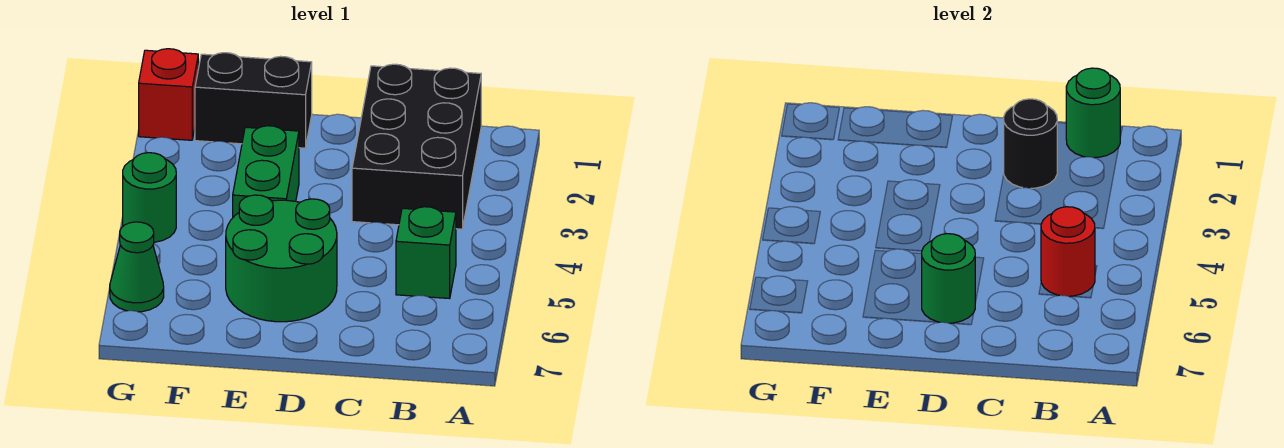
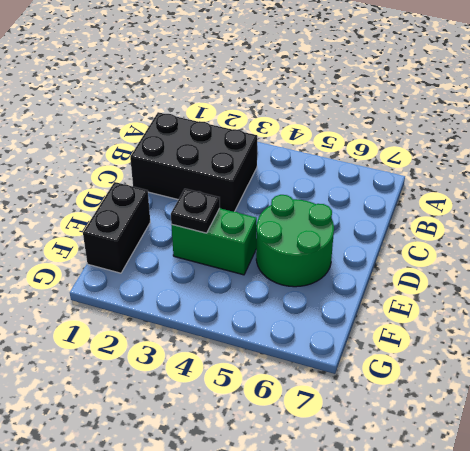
black plate E3 level 2 -> none
none -> green brick B5 level 1
none -> red brick G1 level 1
none -> green round brick G4 level 1

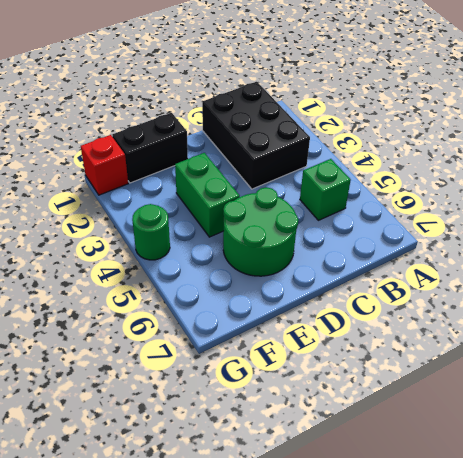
none -> green cone G6 level 1
none -> green round brick B1 level 2
none -> red round brick B5 level 2

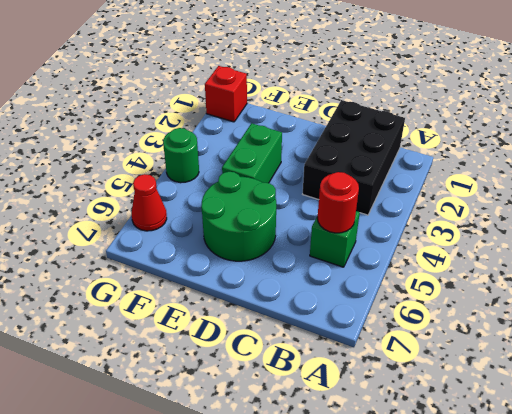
red cone G6 level 1 -> green cone G6 level 1
none -> black brick E1:F1 level 1
none -> green round brick B1 level 2
none -> black round brick C2 level 2

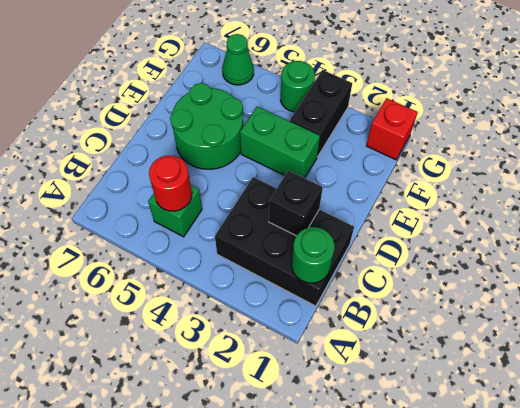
black brick C2 level 2 -> black round brick C2 level 2
black brick F3:G3 level 1 -> black brick E1:F1 level 1
none -> green round brick D6 level 2

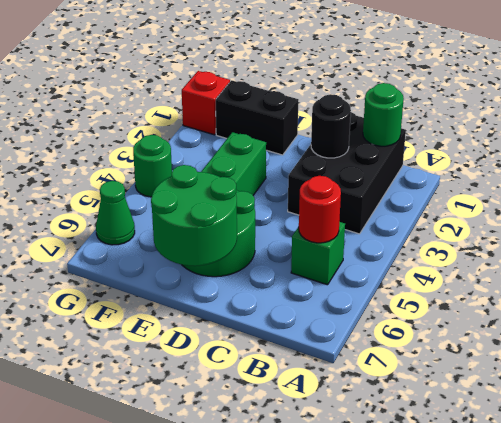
green round brick D6:E7 level 2 -> green round brick D6 level 2

